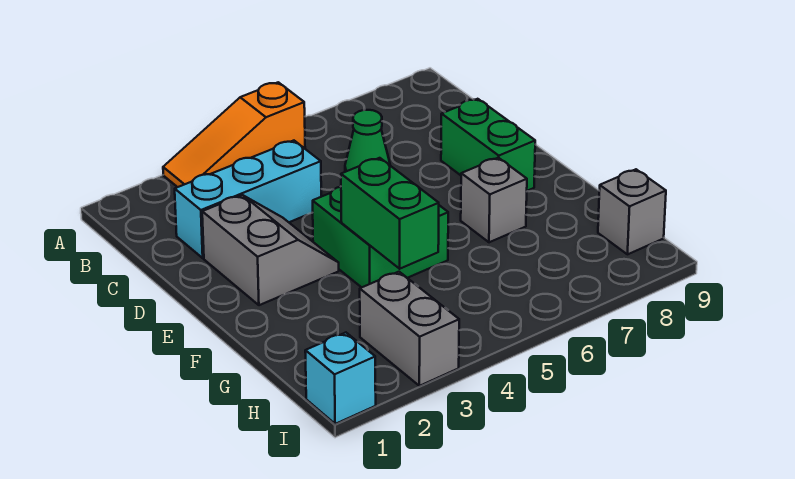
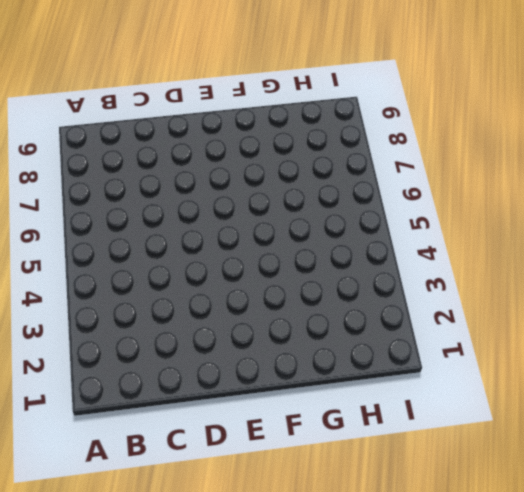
none -> orange slope A3:A5 level 1 top 5
none -> cyan brick C2:C4 level 1

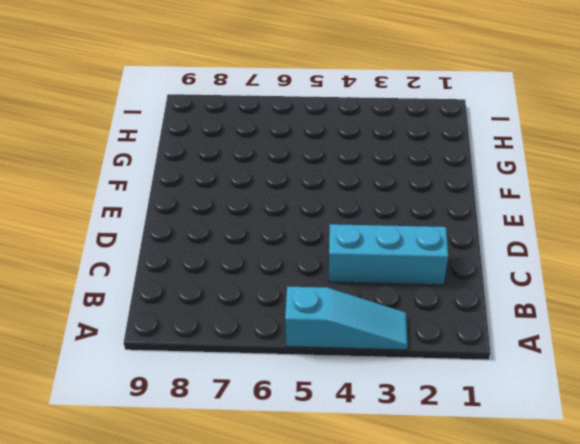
cyan slope A3:A5 level 1 top 5 -> orange slope A3:A5 level 1 top 5
none -> green cone C6 level 1
none -> grey slope D2:E3 level 1 top 2

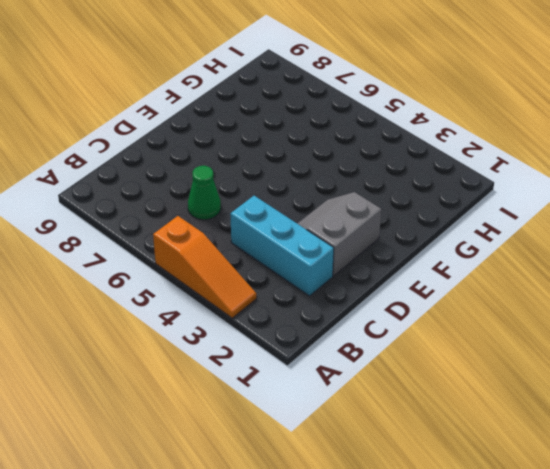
none -> green brick D8:E8 level 1
none -> green brick E4:F5 level 1

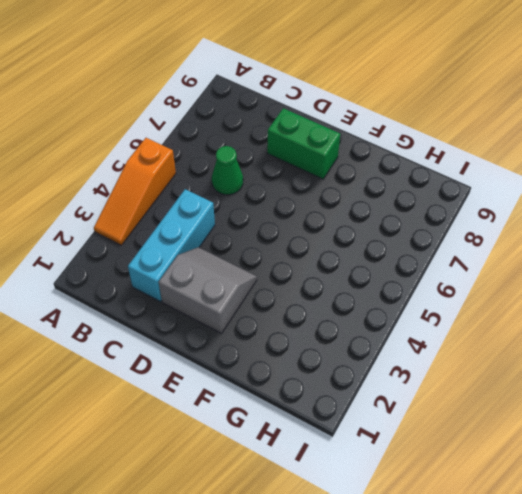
none -> green brick E4:F5 level 1
none -> grey brick F7 level 1

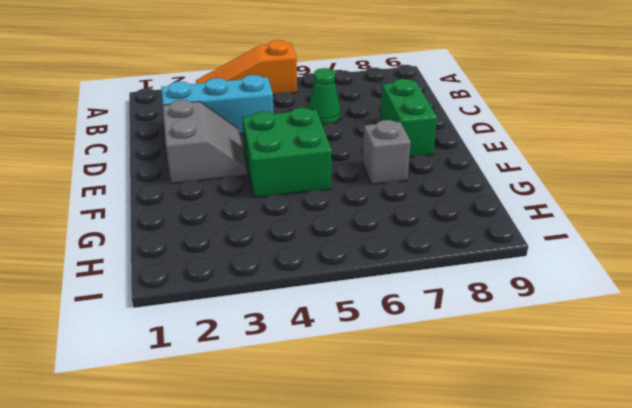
none -> grey brick H3:I3 level 1
none -> grey brick H9 level 1

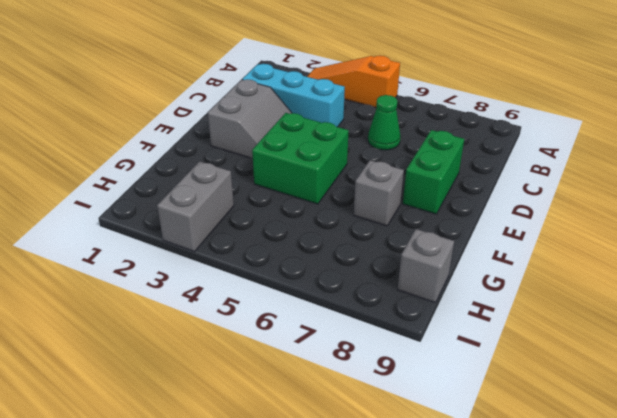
none -> cyan brick I1 level 1
none -> green brick F4:G4 level 2

